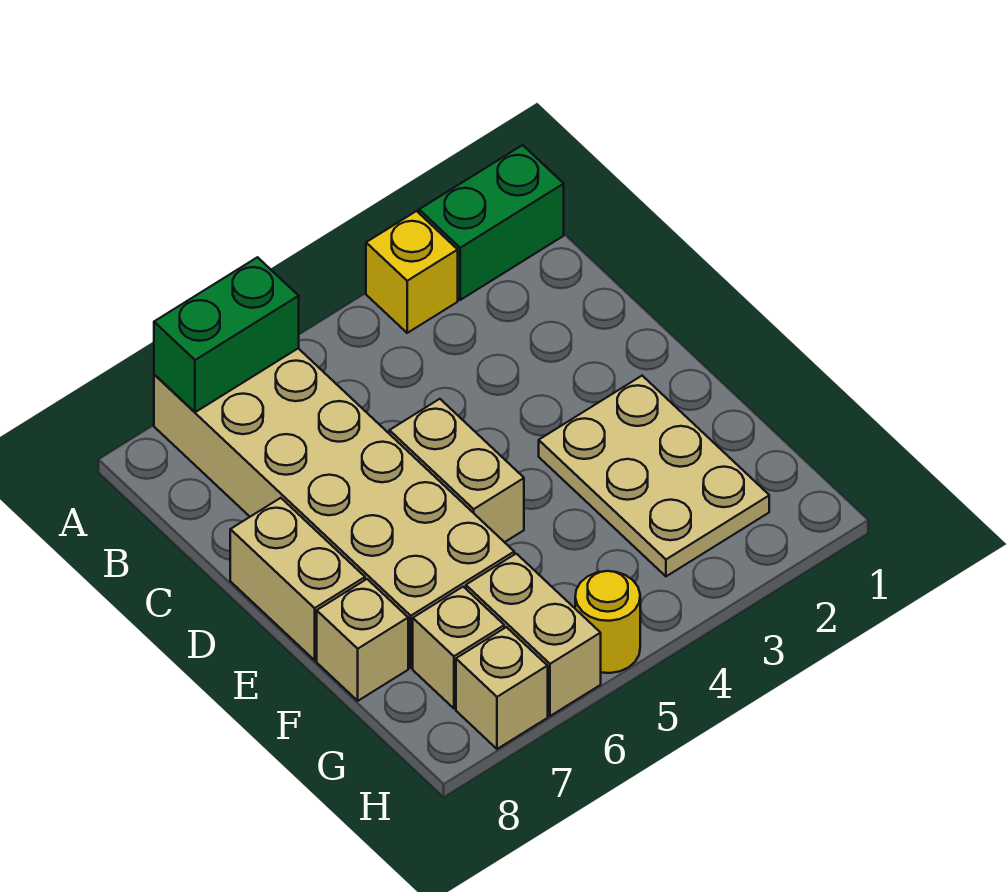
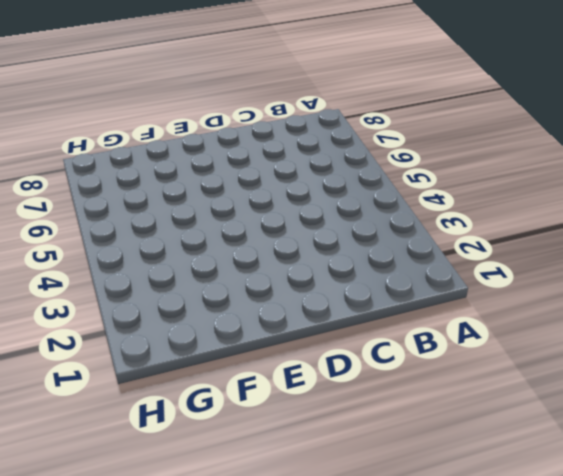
none -> green brick A1:A2 level 1
none -> yellow brick A3 level 1
none -> tan brick A6:F7 level 1

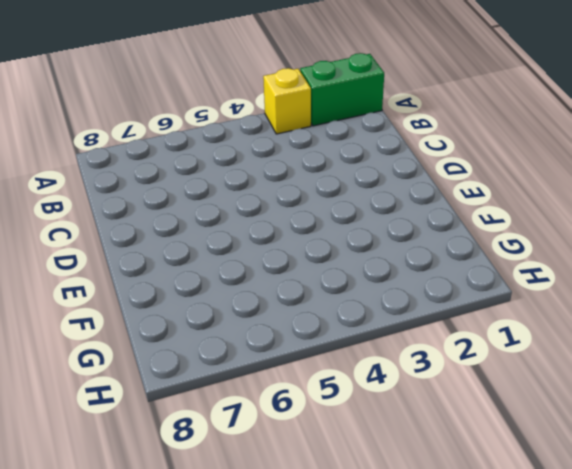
none -> tan brick A6:F7 level 1
none -> tan brick D5:E5 level 1
none -> tan brick D8:E8 level 1

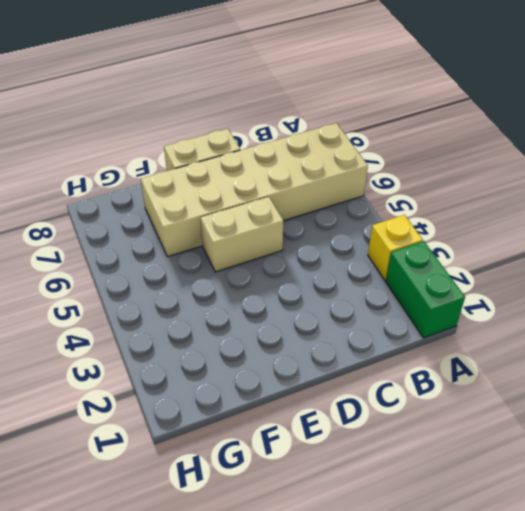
none -> tan plate E2:G3 level 1
none -> tan brick F8 level 1
none -> tan brick G6:H6 level 1

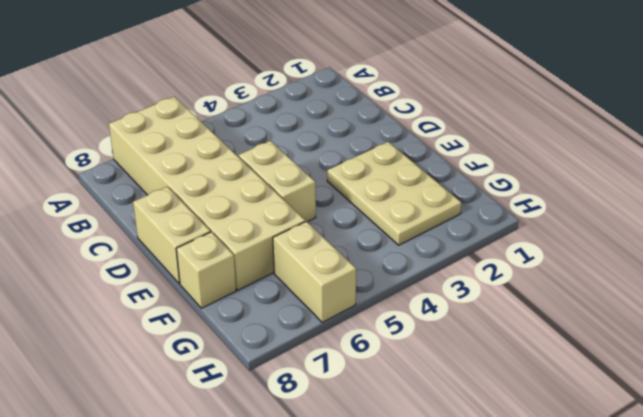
none -> green brick A1:A2 level 1
none -> yellow brick A3 level 1
none -> tan brick G7 level 1

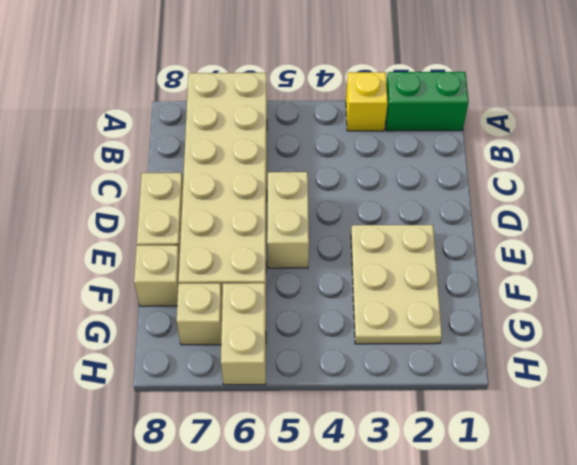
none -> yellow round brick H5 level 1
none -> tan brick H7 level 1
none -> green brick A6:A7 level 2

